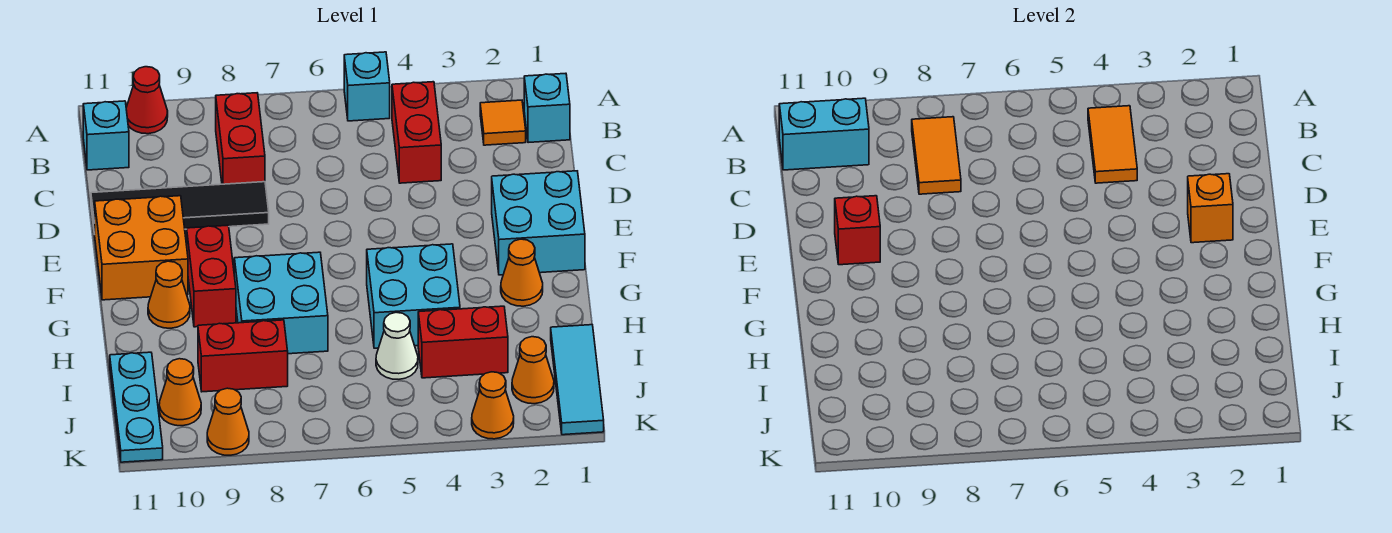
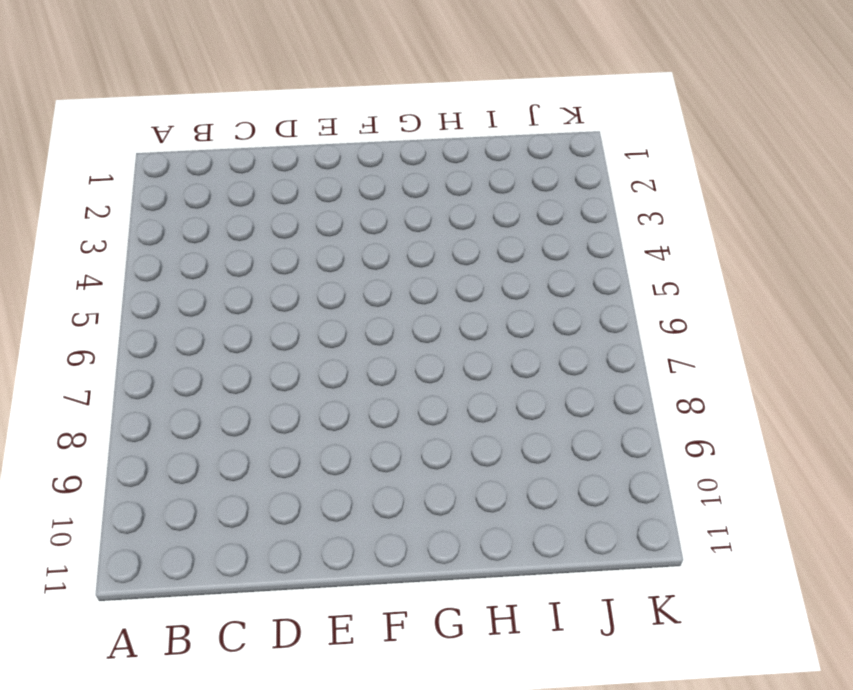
none -> cyan brick A5 level 1
none -> red cone A10 level 1
none -> cyan brick B1 level 1

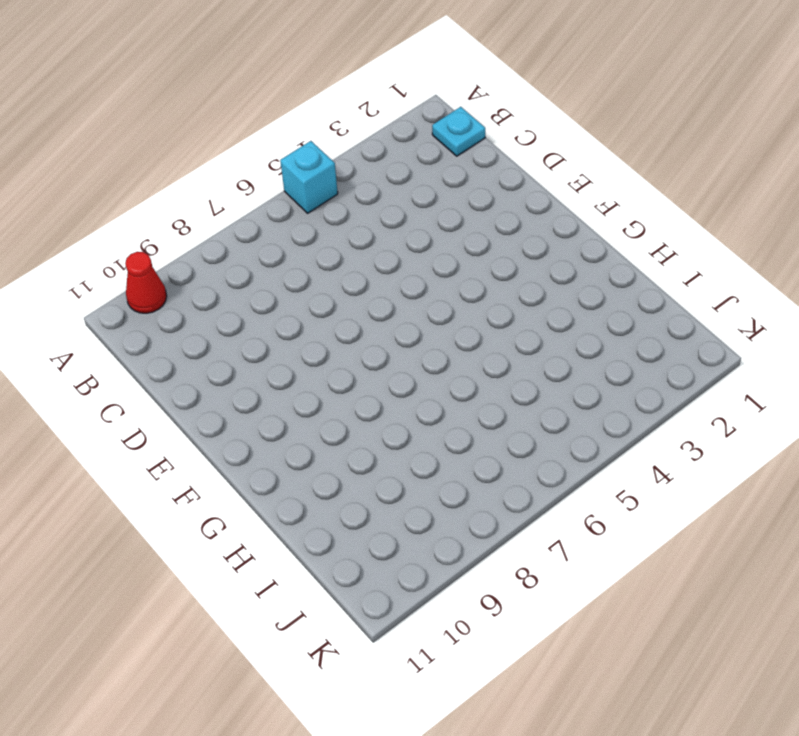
cyan plate B1 level 1 -> cyan brick B1 level 1
none -> orange tile B2 level 1
none -> red brick B4:C4 level 1
none -> red brick B8:C8 level 1

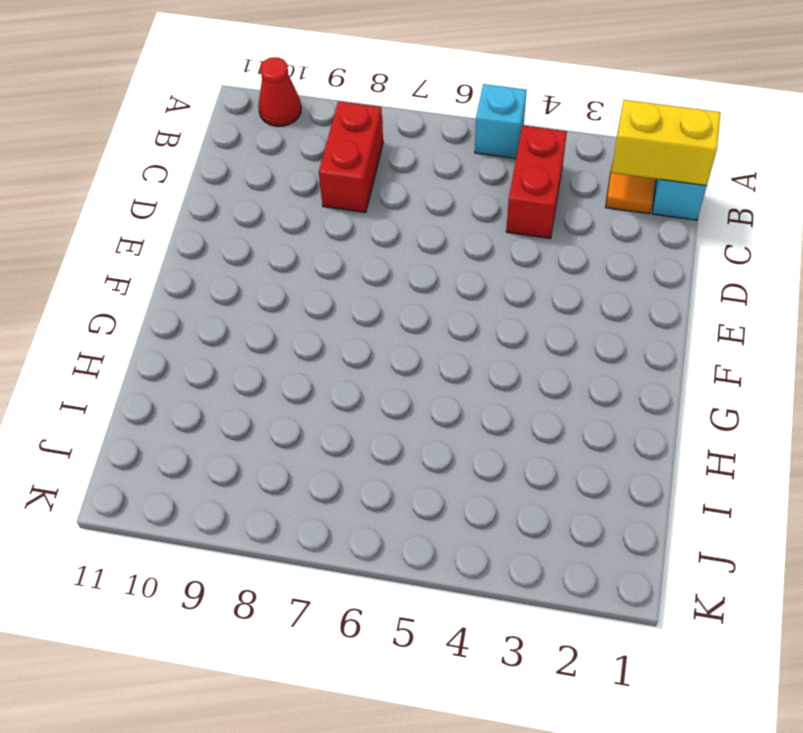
yellow brick B1:B2 level 2 -> none
none -> cyan brick B11 level 1
none -> black tile D8:D11 level 1
none -> cyan brick E1:F2 level 1

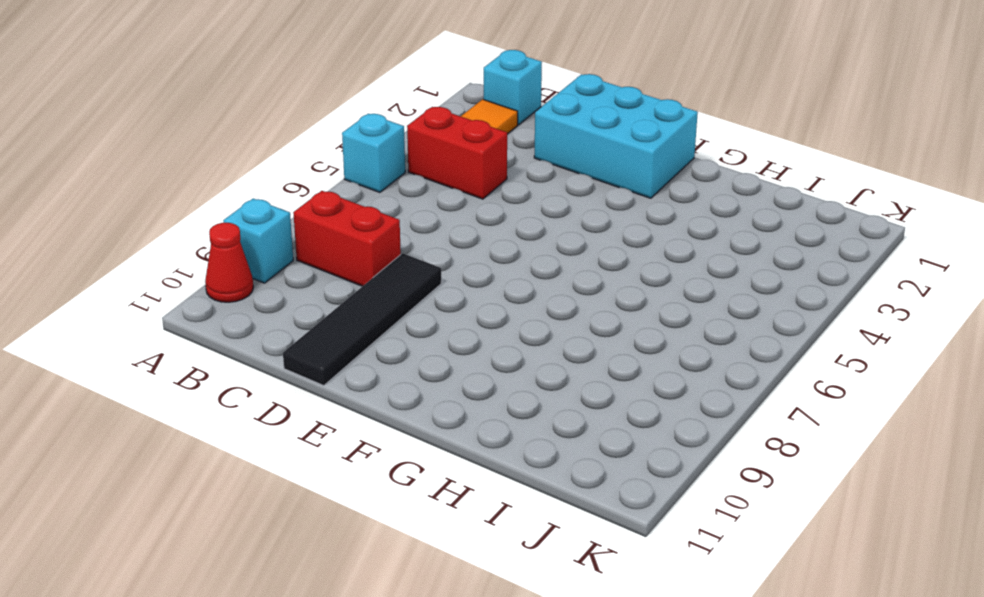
cyan brick A9 level 1 -> cyan brick B11 level 1
cyan brick D1:F2 level 1 -> cyan brick E1:F2 level 1
none -> orange brick E10:F11 level 1
none -> red brick F9:G9 level 1
none -> orange cone G2 level 1

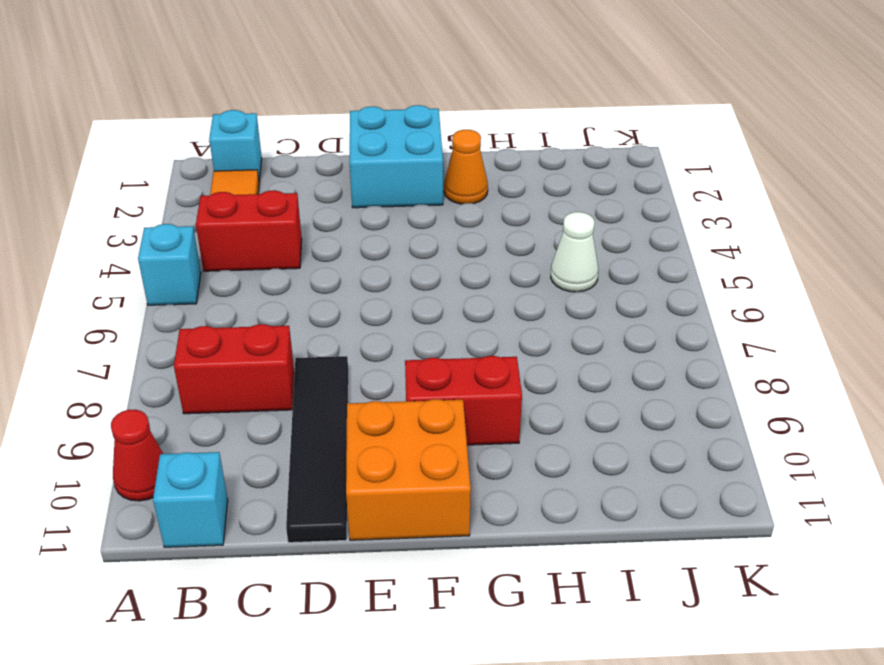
none -> cyan brick G4:H5 level 1
none -> cyan brick G7:H8 level 1
none -> orange cone G10 level 1

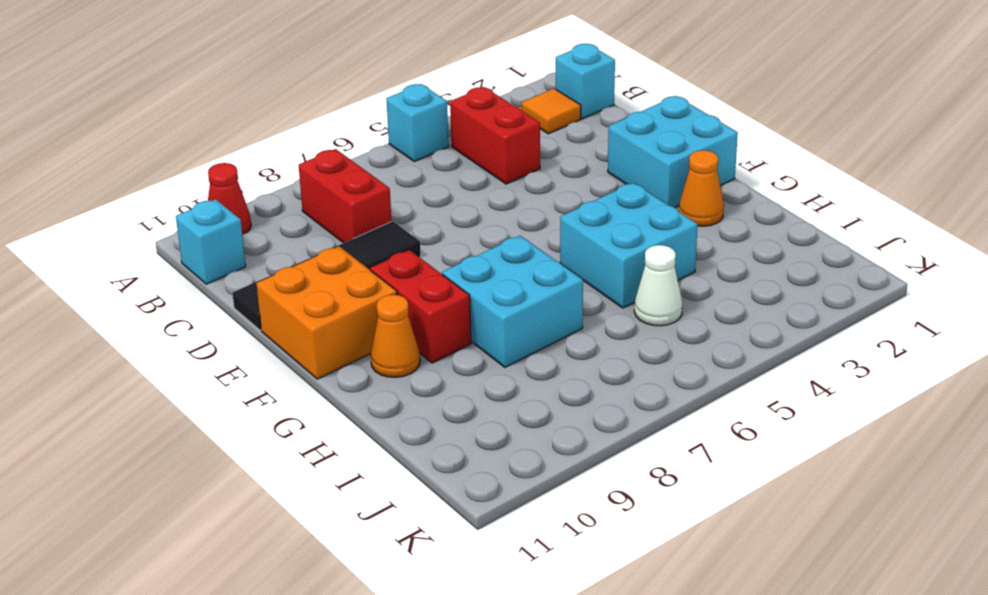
none -> cyan tile I1:K1 level 1
none -> red brick I3:I4 level 1
none -> red brick I8:I9 level 1

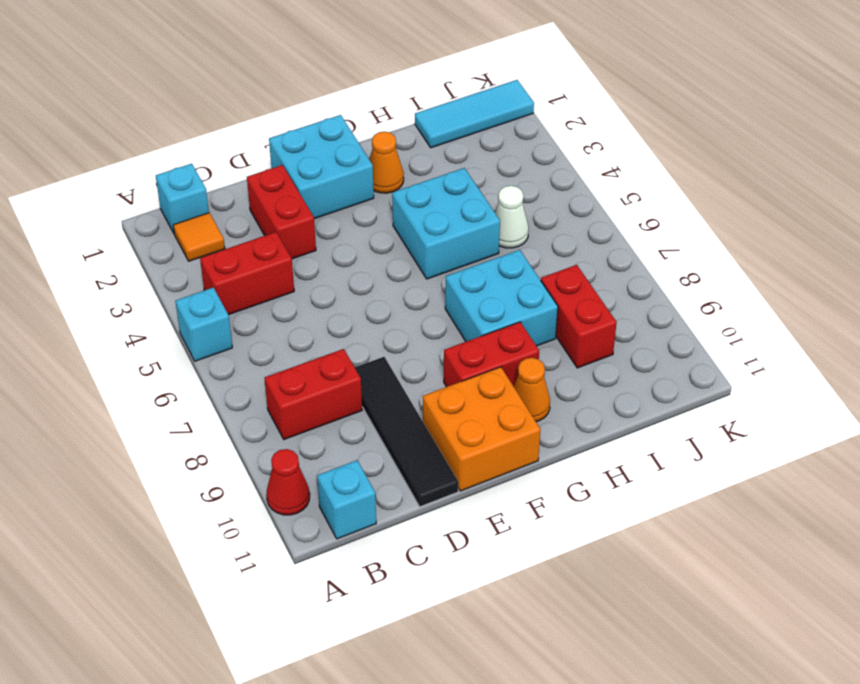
red brick D2:D3 level 1 -> red brick I3:I4 level 1
none -> cyan plate I11:K11 level 1
none -> orange cone J2 level 1
none -> orange cone J10 level 1

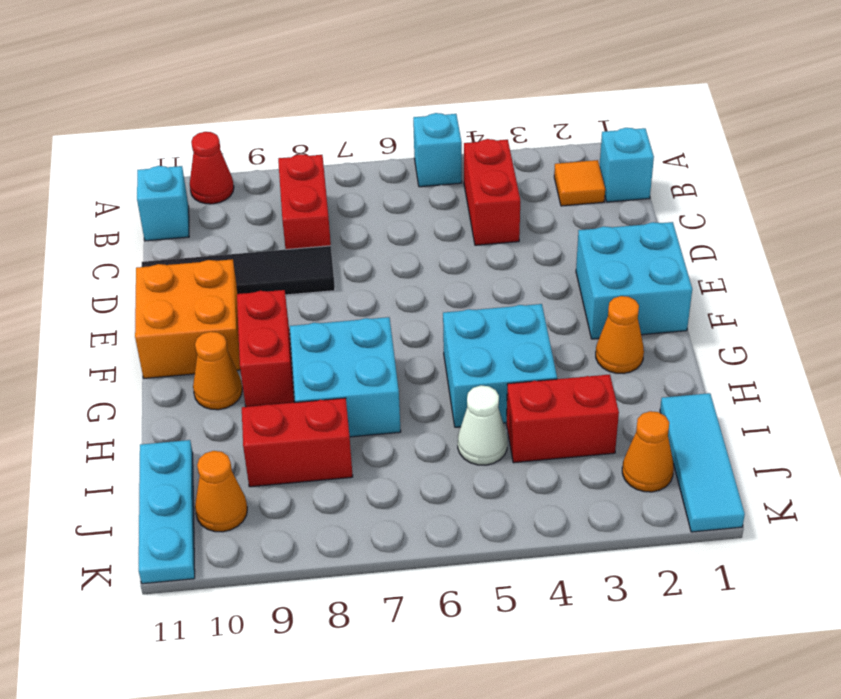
none -> orange cone K3 level 1
none -> orange cone K9 level 1
none -> orange tile B4:C4 level 2

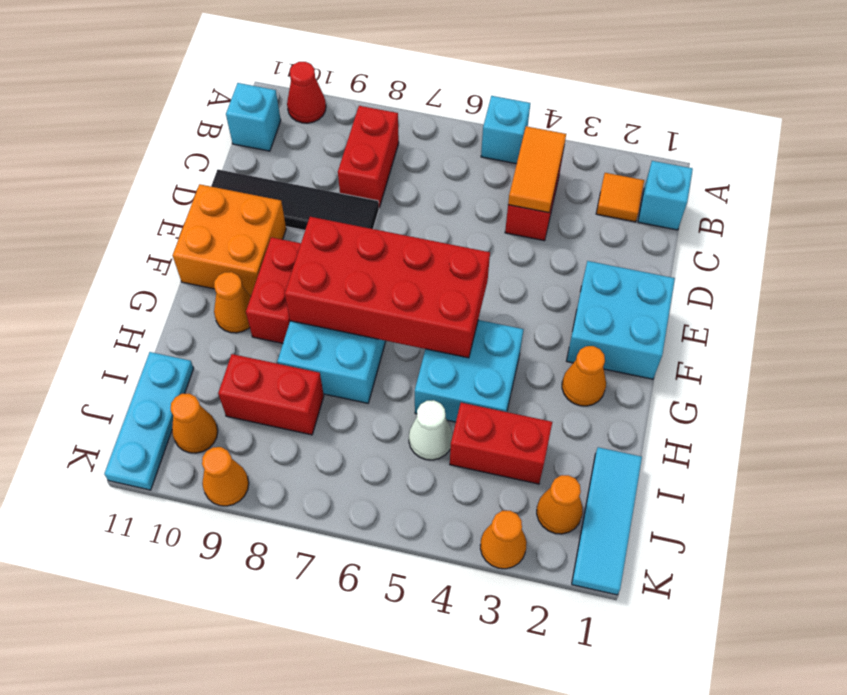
red brick F5:G8 level 2 -> none
none -> orange tile B8:C8 level 2
none -> cyan brick B10:B11 level 2
none -> orange brick E2 level 2

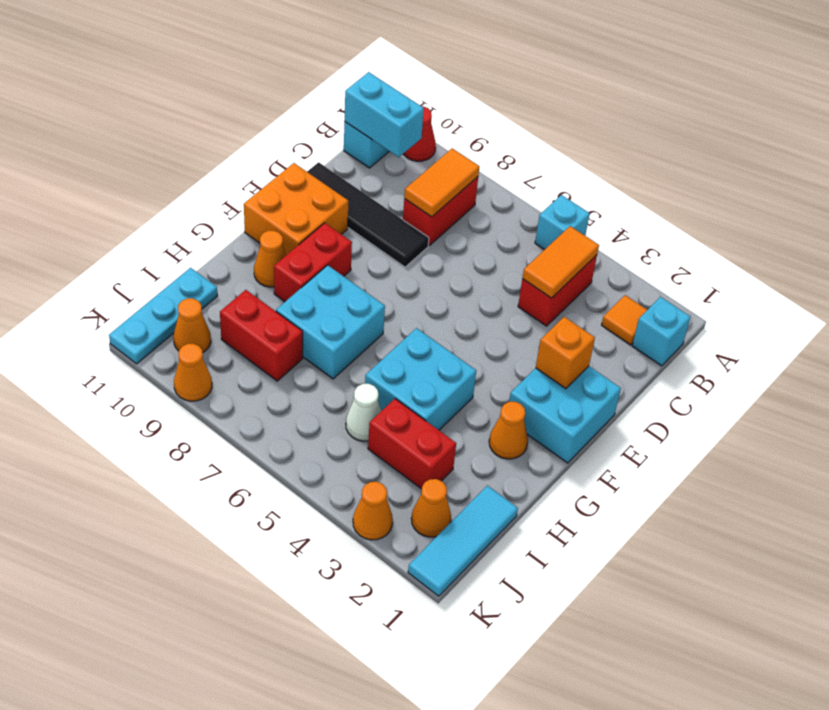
none -> red brick E10 level 2

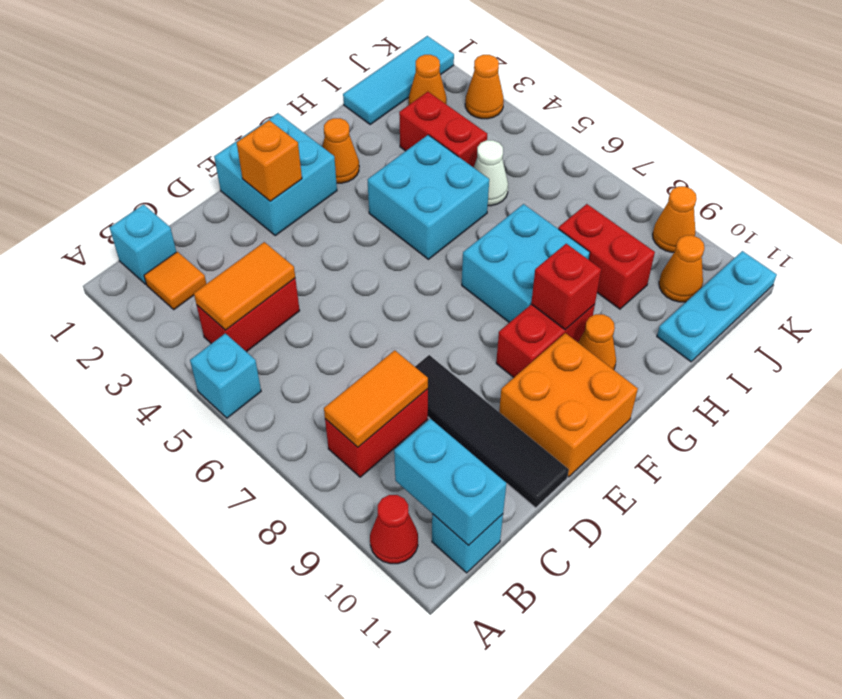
red brick G9 level 2 -> red brick E10 level 2

